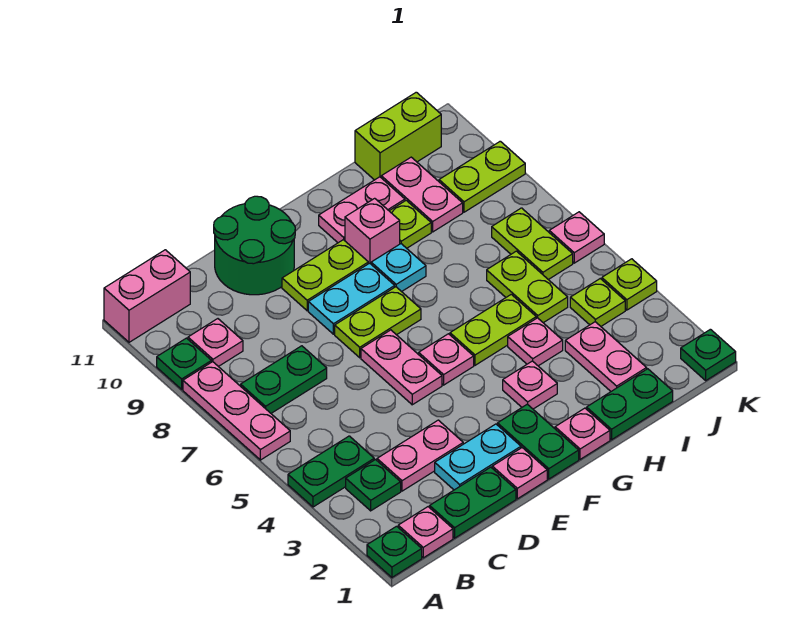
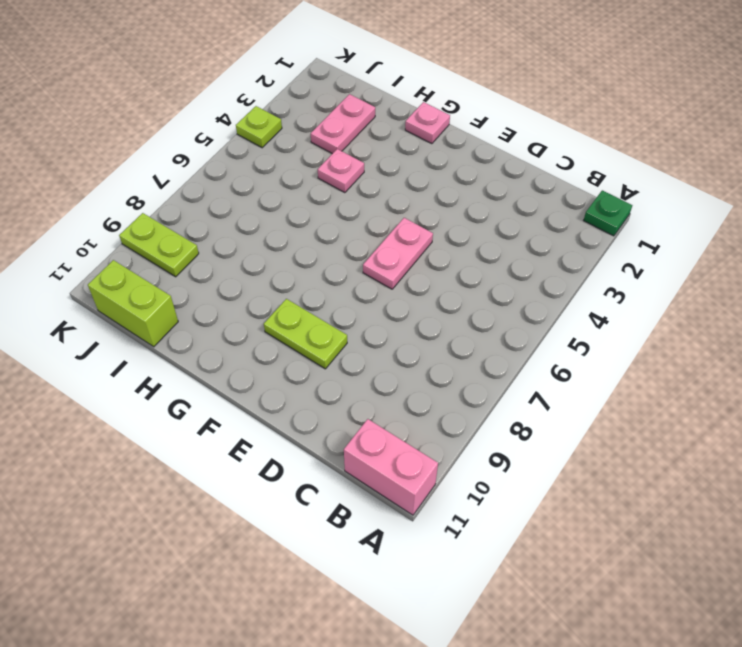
none -> green plate A4:B4 level 1
none -> pink plate A6:A8 level 1
none -> green plate A9 level 1
none -> pink plate B1 level 1

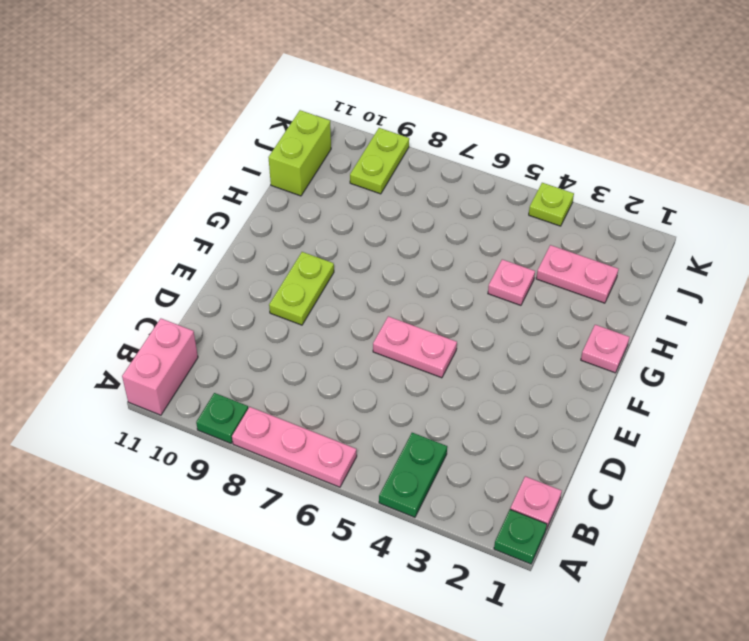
none -> green plate B3 level 1
none -> green plate B7:C7 level 1
none -> pink plate B9 level 1
none -> green plate C1:D1 level 1

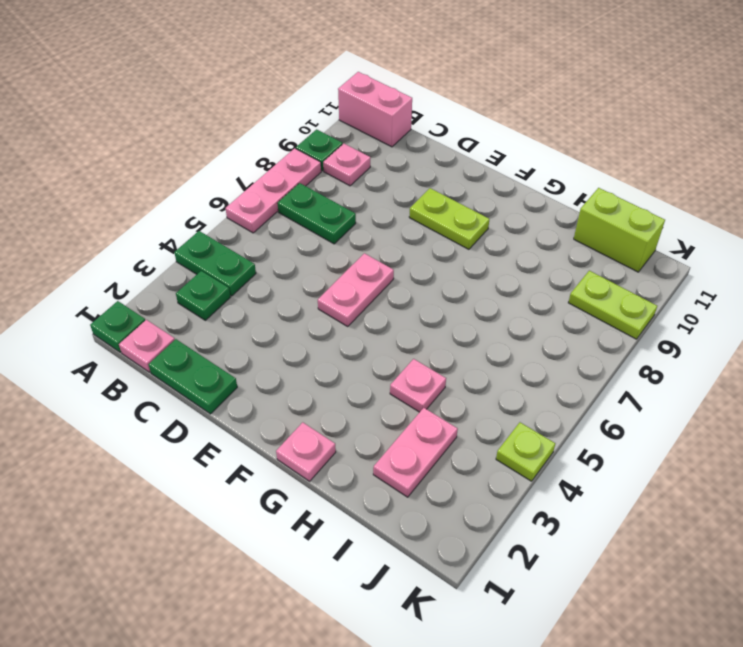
none -> pink plate C3:D3 level 1
none -> cyan plate D2:E2 level 1
none -> green round brick D10:E11 level 1
none -> pink plate E1 level 1

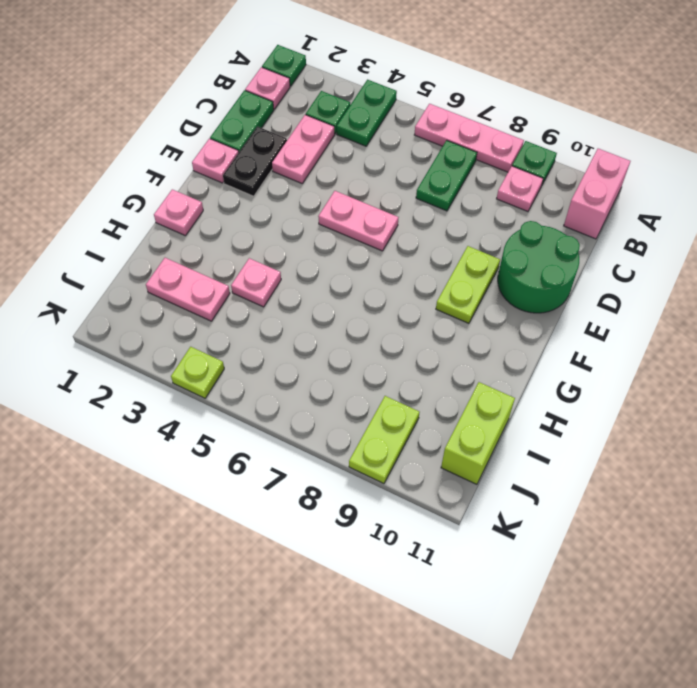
black plate D2:E2 level 1 -> cyan plate D2:E2 level 1
none -> lime plate E7:F7 level 1
none -> cyan plate E8:F8 level 1
none -> green plate F1:F2 level 1
none -> pink plate F5 level 1

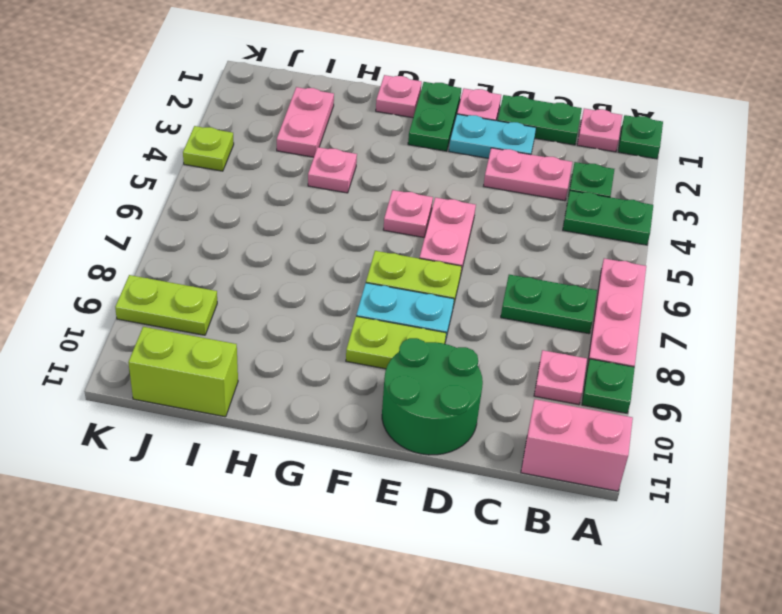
none -> pink plate G3 level 1
none -> lime plate G5:H5 level 1
none -> cyan plate G8 level 1
none -> pink brick G9 level 1

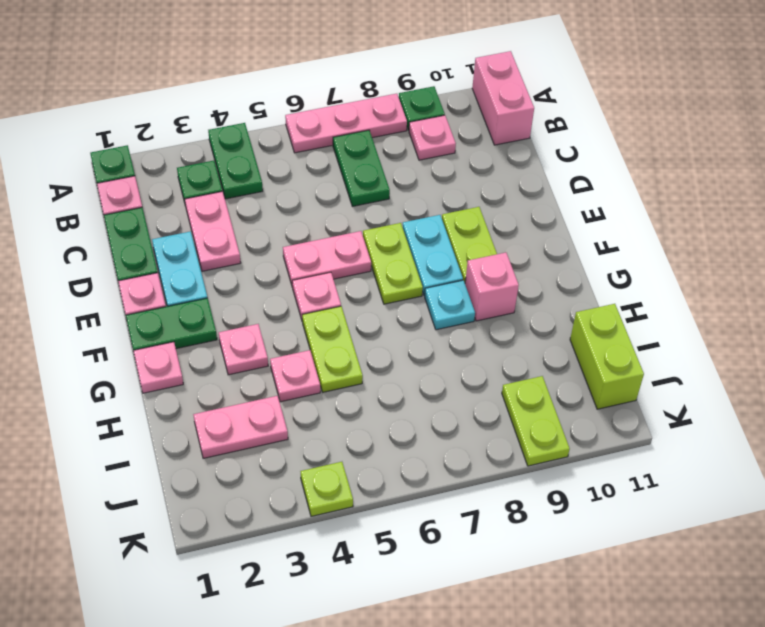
none -> green round brick D10:E11 level 1
none -> pink plate G10:H10 level 1
none -> green plate H1:I1 level 1
none -> lime plate H9 level 1

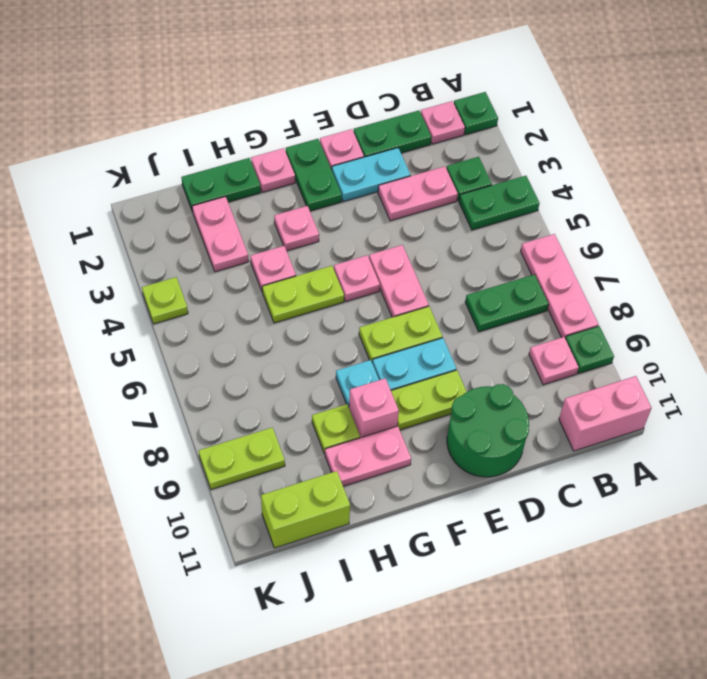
none -> lime plate I5:I6 level 1
none -> pink plate I9:I10 level 1
none -> lime plate J4 level 1
none -> lime plate J6:J7 level 1

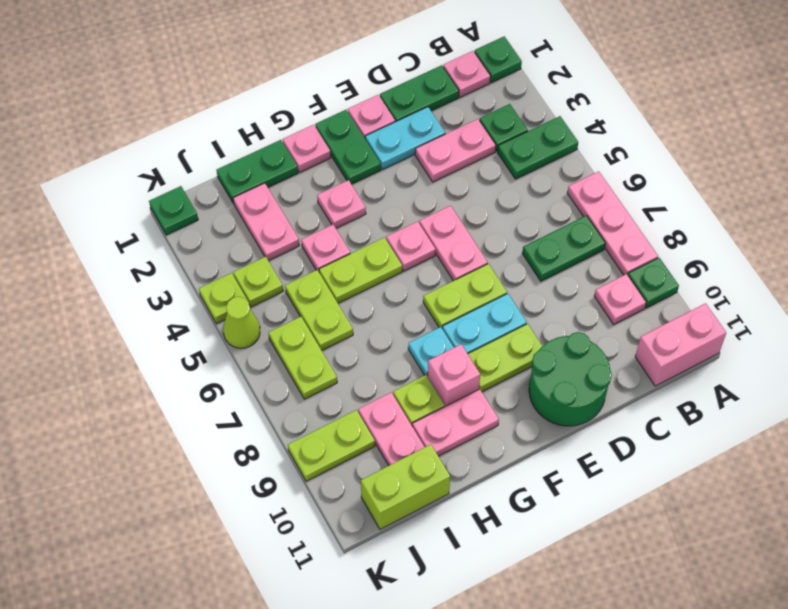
lime cone K5 level 1 -> none
none -> pink plate K6 level 1

